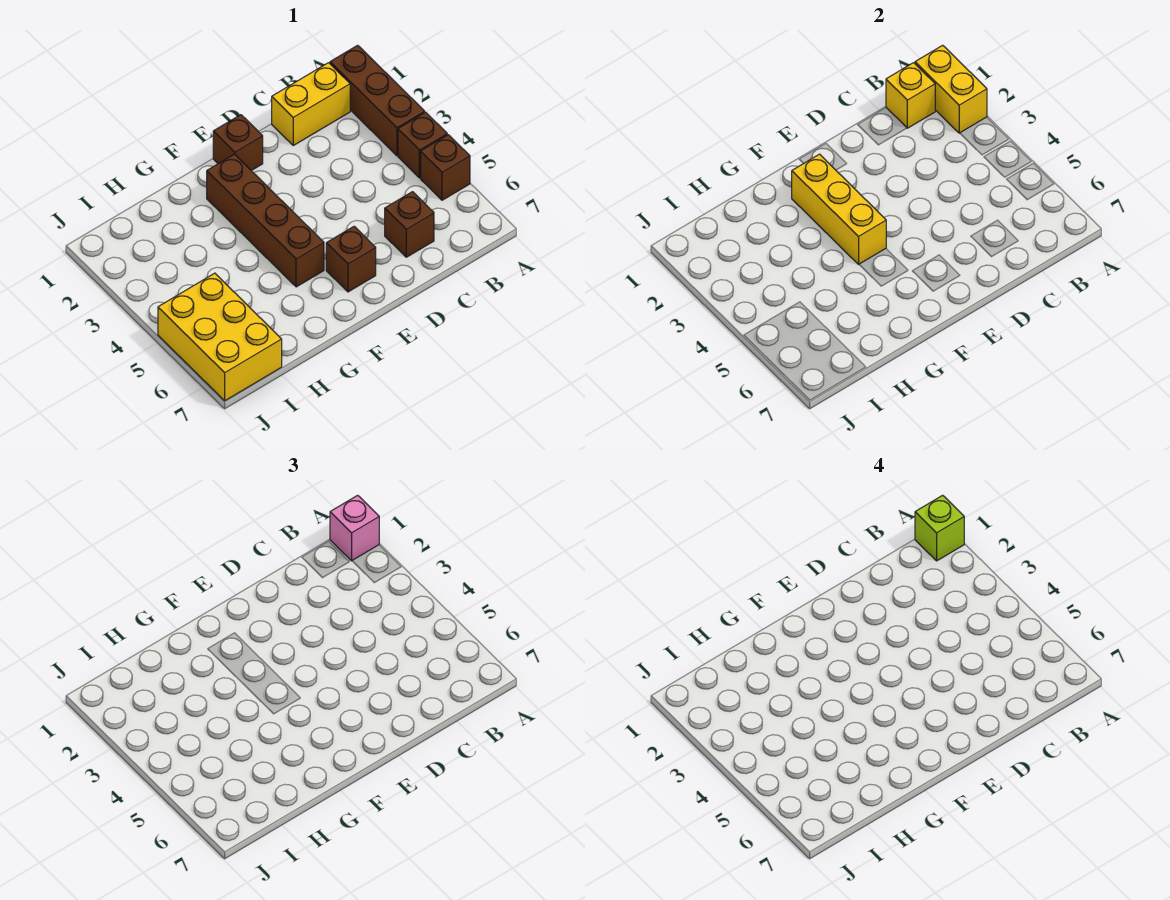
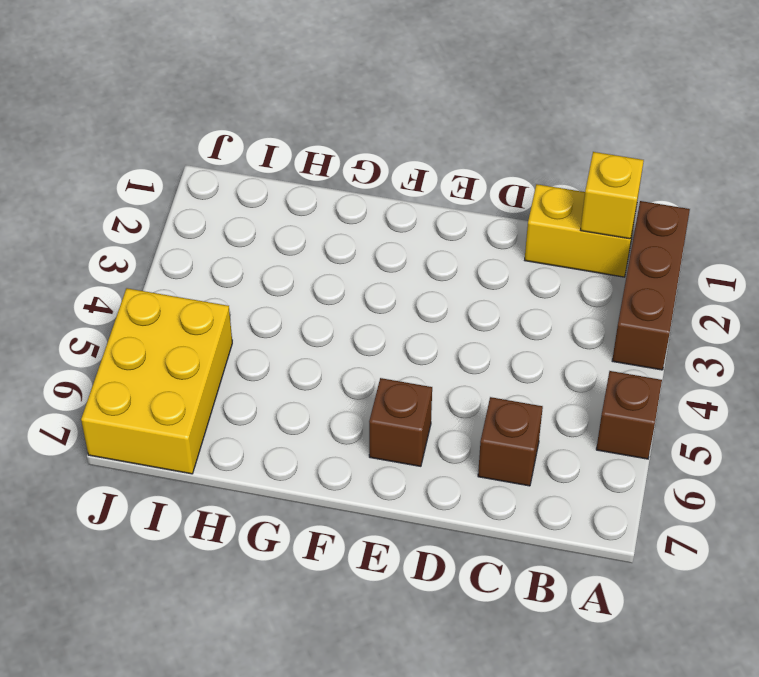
none -> brown brick A4 level 1
none -> brown brick E1 level 1
none -> brown brick F2:F5 level 1

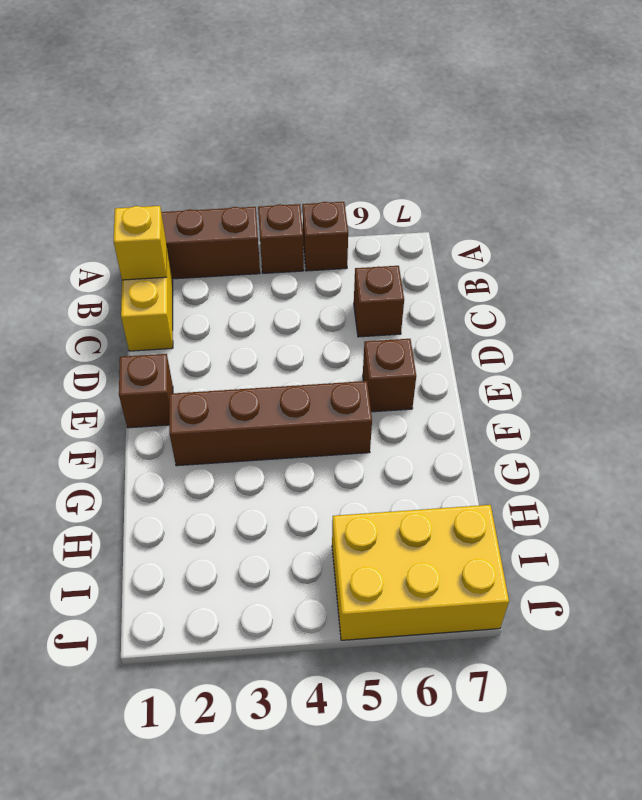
none -> yellow brick A1:A2 level 2
none -> yellow brick F2:F4 level 2
none -> pink brick A1 level 3

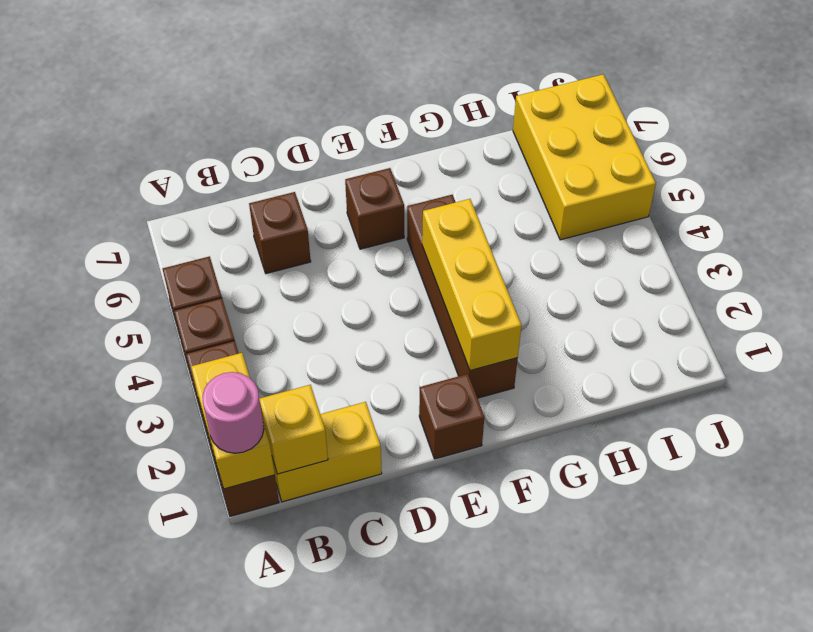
pink round brick A1 level 3 -> pink brick A1 level 3
none -> lime brick A1 level 4

